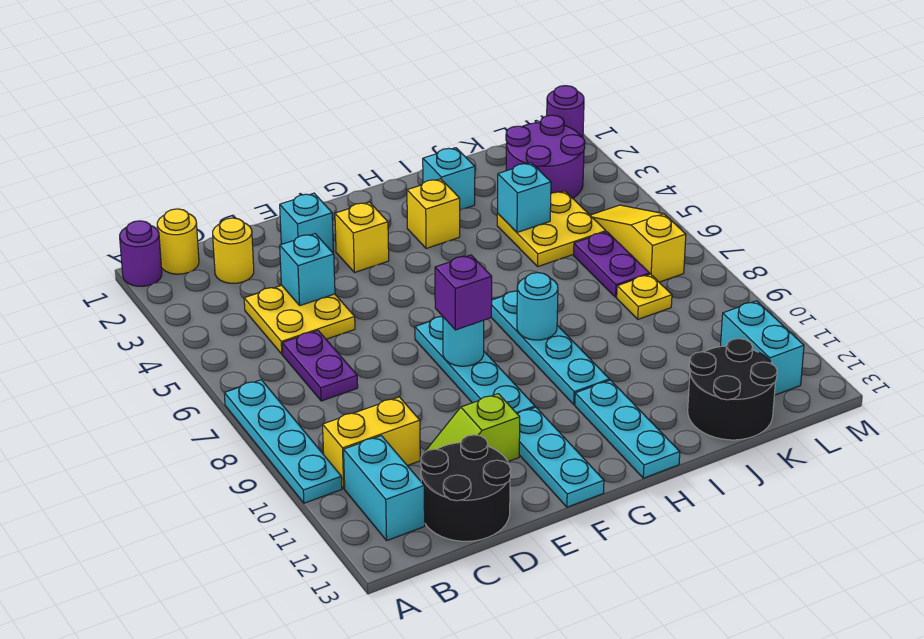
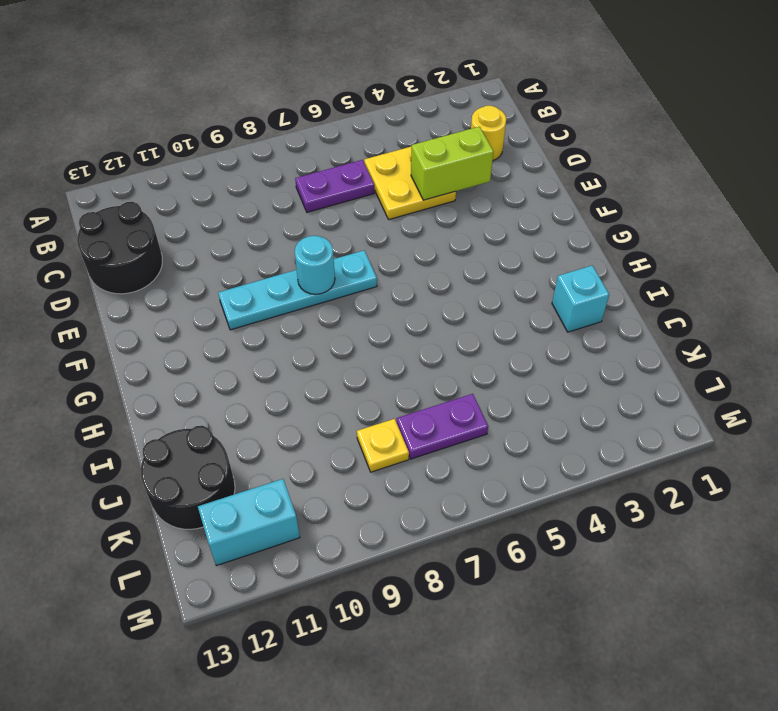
lime brick D3:D4 level 2 -> cyan brick D4 level 2
none -> purple round brick A1 level 1
none -> cyan plate A7:A10 level 1
none -> yellow round brick B1 level 1
none -> yellow brick B10:C10 level 1

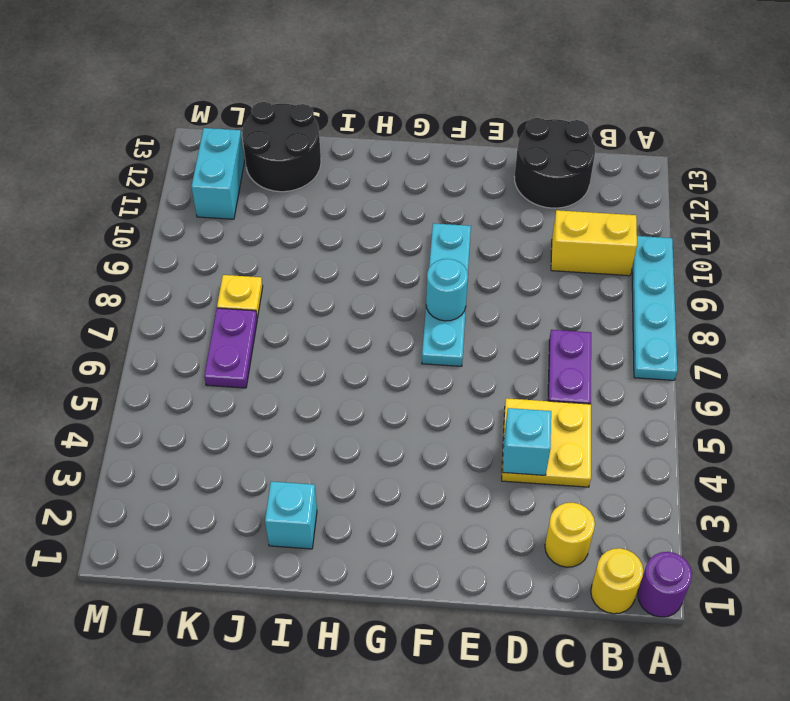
none -> cyan brick B11:B12 level 1
none -> lime slope D11:E11 level 1 top E
none -> cyan brick E2 level 1
none -> yellow brick F3 level 1

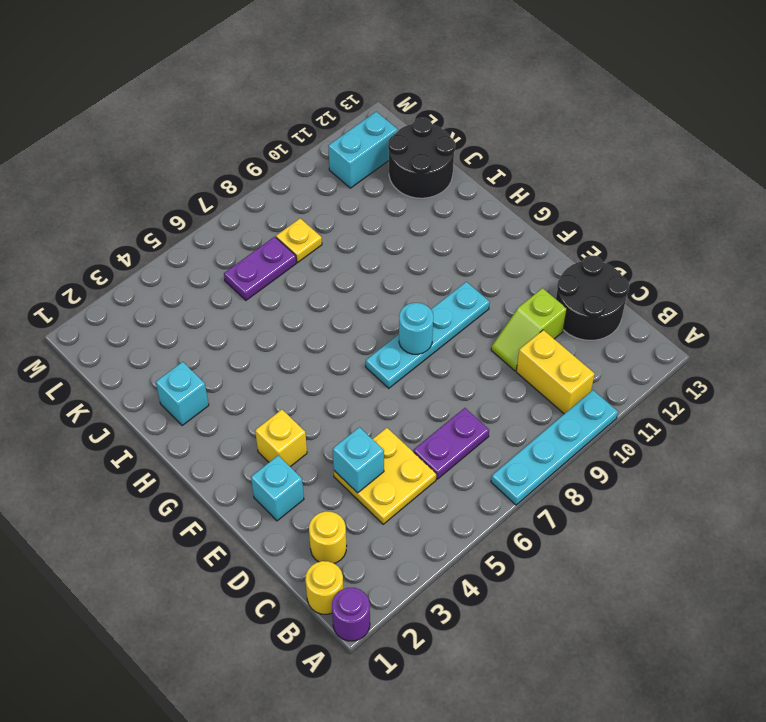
lime slope D10:D11 level 1 top 11 -> lime slope D11:E11 level 1 top E
none -> cyan brick B11:B12 level 1
none -> cyan plate F11:F13 level 1
none -> yellow brick H3 level 1
none -> cyan plate H7:H10 level 1

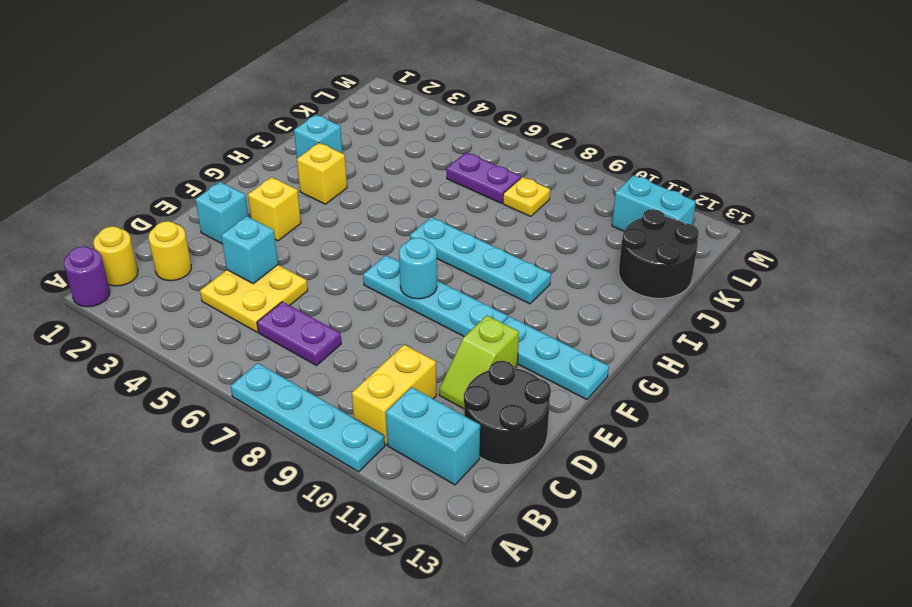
none -> cyan plate H11:H13 level 1
none -> yellow plate J4:K5 level 1
none -> purple round brick K2:L3 level 1
none -> yellow slope L5:L7 level 1 top 7

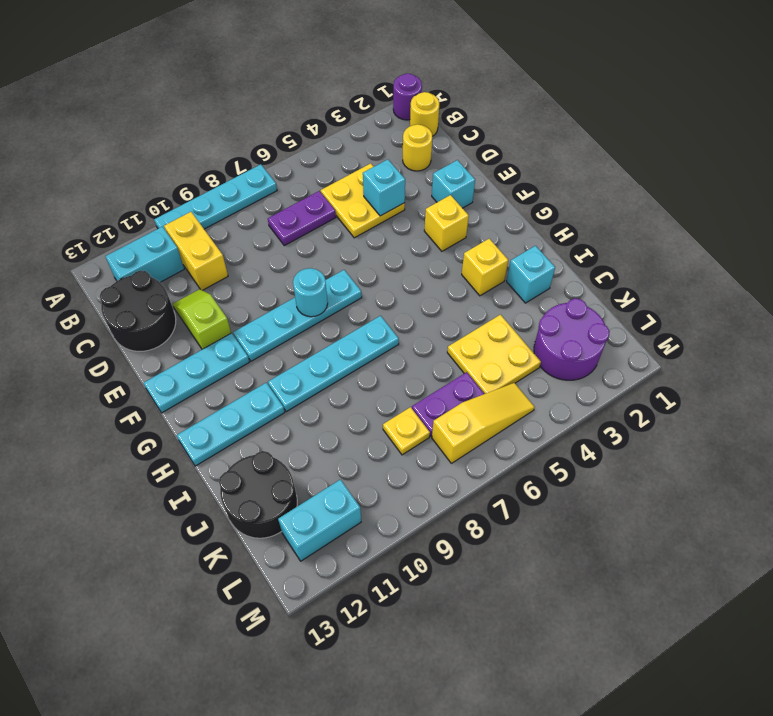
none -> purple round brick M1 level 1
none -> cyan round brick H8 level 2
none -> cyan brick J4 level 2
none -> purple brick F8 level 3

